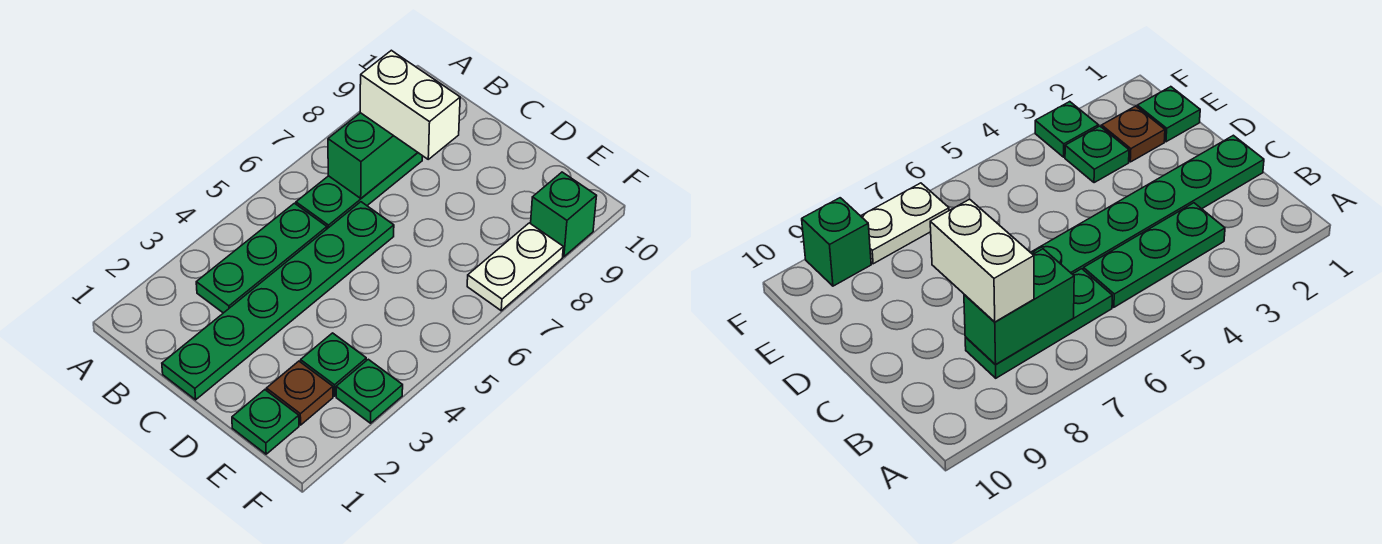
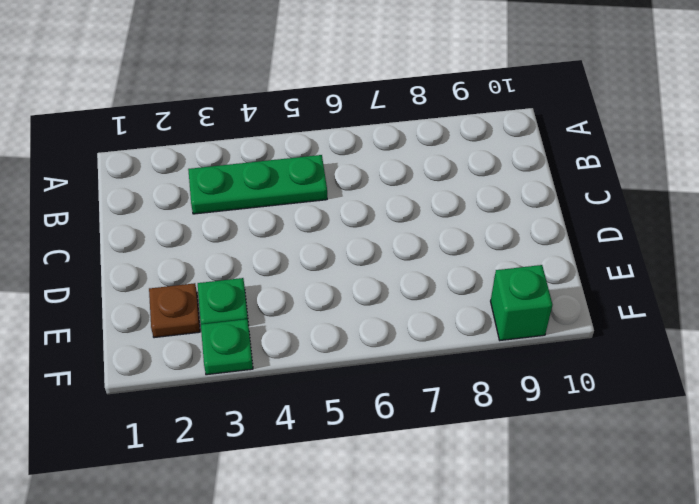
none -> green plate B6:B8 level 1
none -> green plate C1:C6 level 1

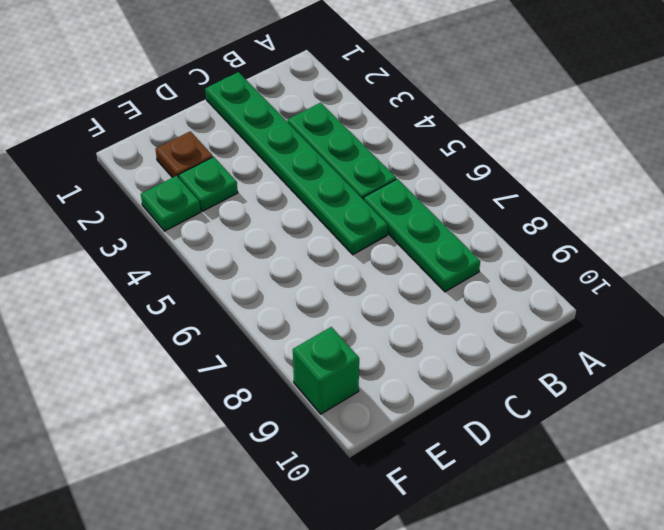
none -> green plate E1 level 1
none -> white plate F7:F8 level 1

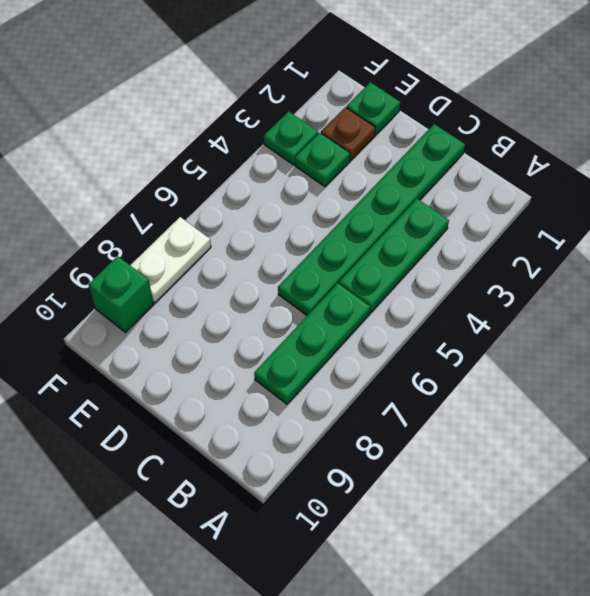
none -> green brick B7:B8 level 2
none -> white brick B8:C8 level 3

